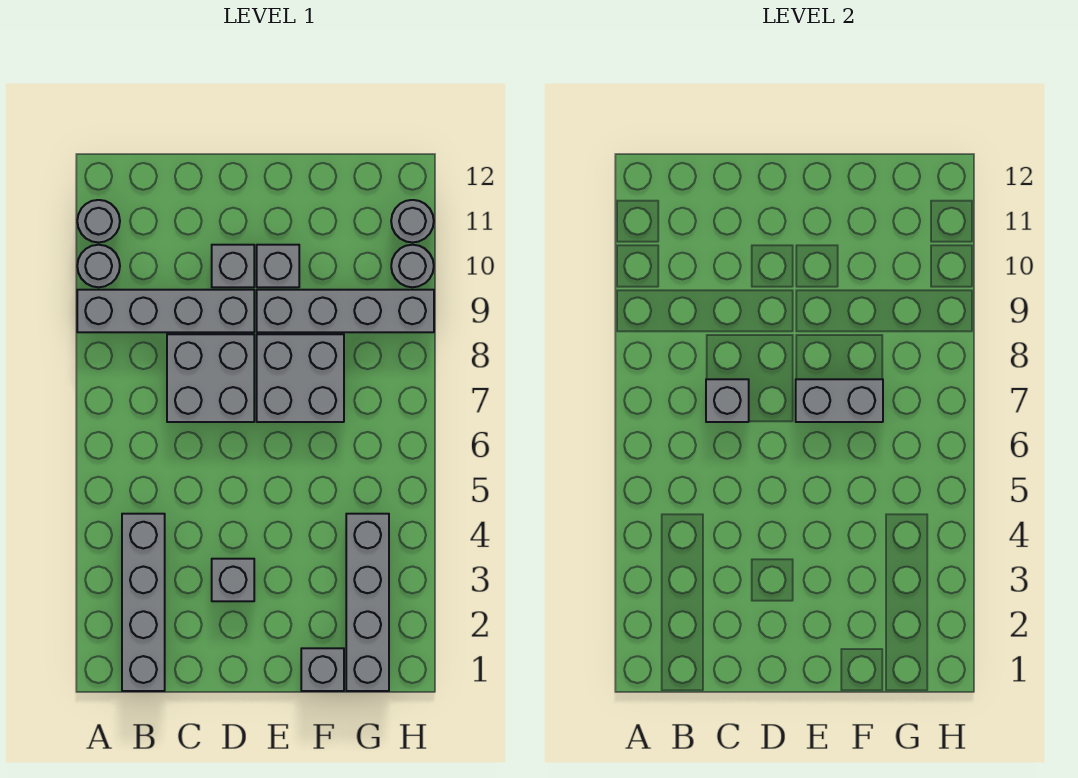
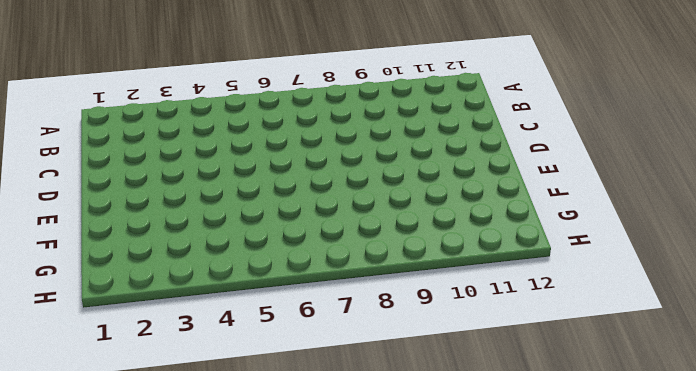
none -> grey brick A9:D9 level 1
none -> grey round brick A10 level 1
none -> grey round brick A11 level 1

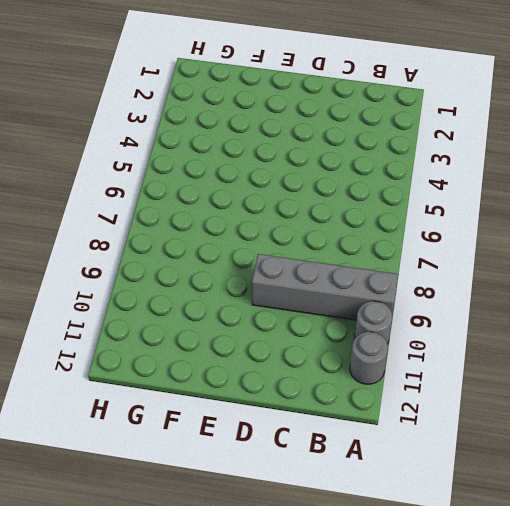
none -> grey brick B1:B4 level 1
none -> grey brick C7:D8 level 1
none -> grey brick D3 level 1

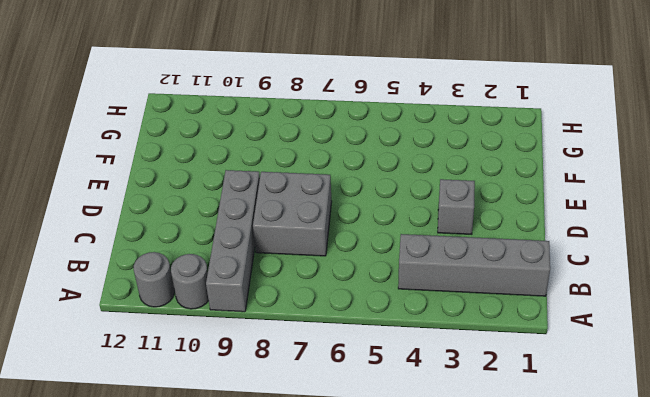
none -> grey brick D10 level 1
none -> grey brick E7:F8 level 1
none -> grey brick E9:H9 level 1

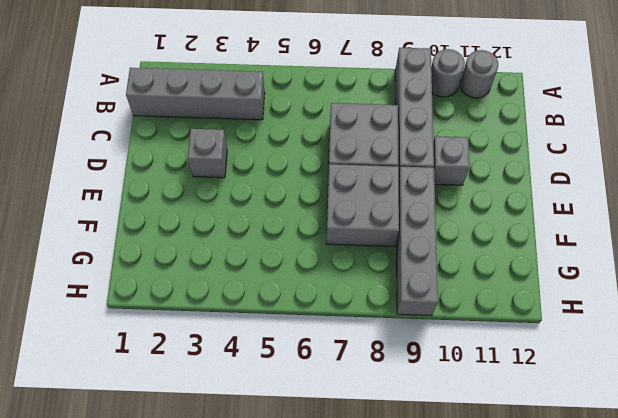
none -> grey brick E10 level 1
none -> grey brick F1 level 1
none -> grey brick G1:G4 level 1

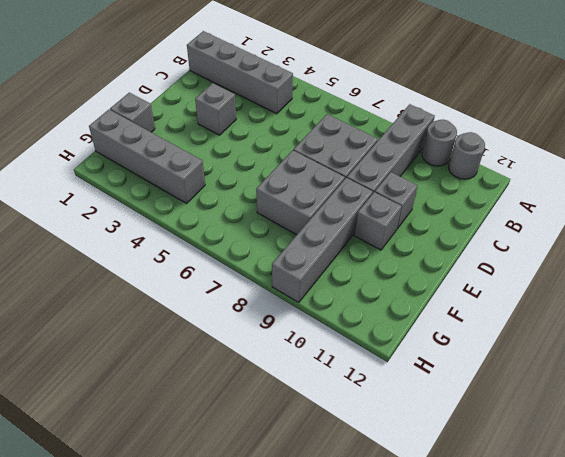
none -> grey round brick H10 level 1
none -> grey round brick H11 level 1
none -> grey brick C7 level 2

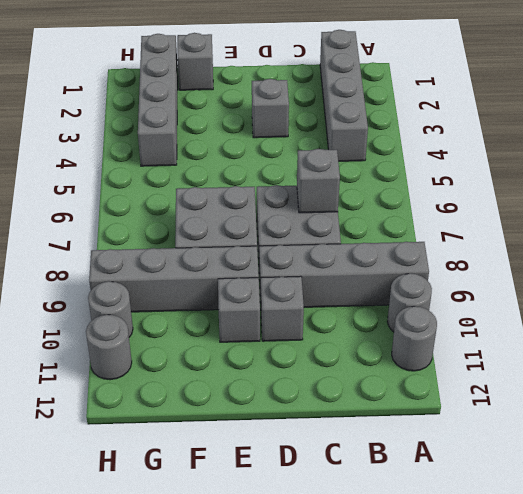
none -> grey brick E7:F7 level 2

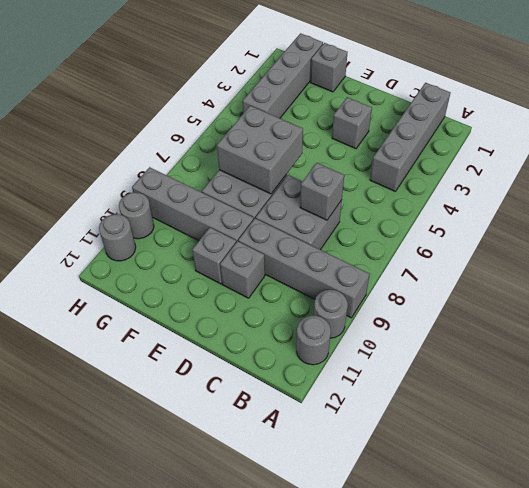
grey brick E6:F7 level 2 -> grey brick E7:F7 level 2

